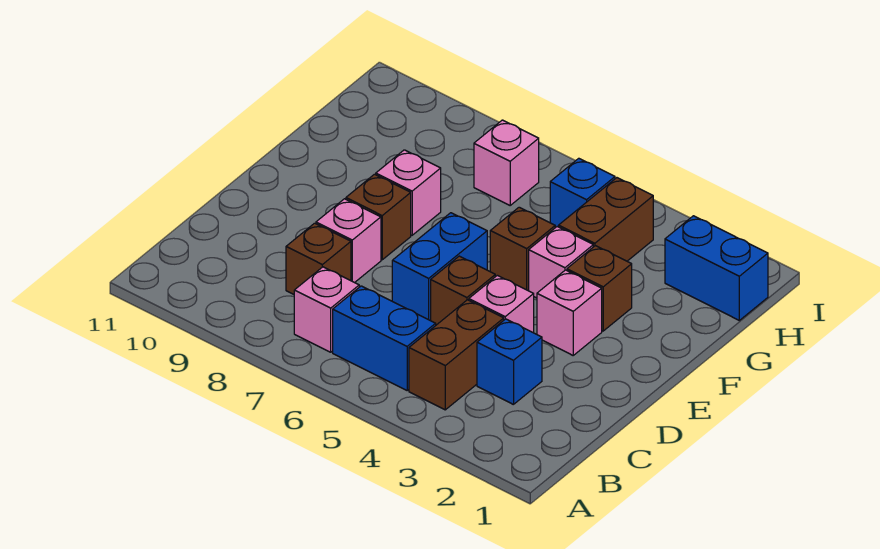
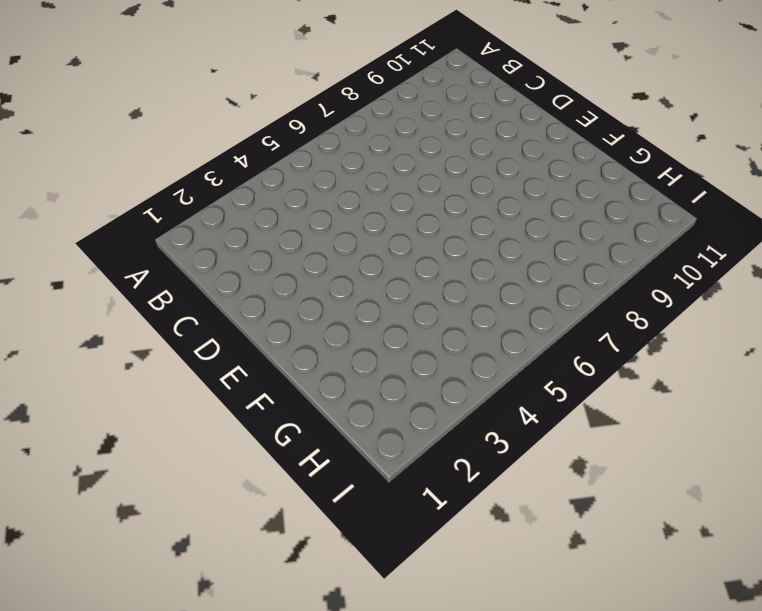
none -> brown brick B4:C4 level 1
none -> blue brick B5:B6 level 1
none -> pink brick B7 level 1

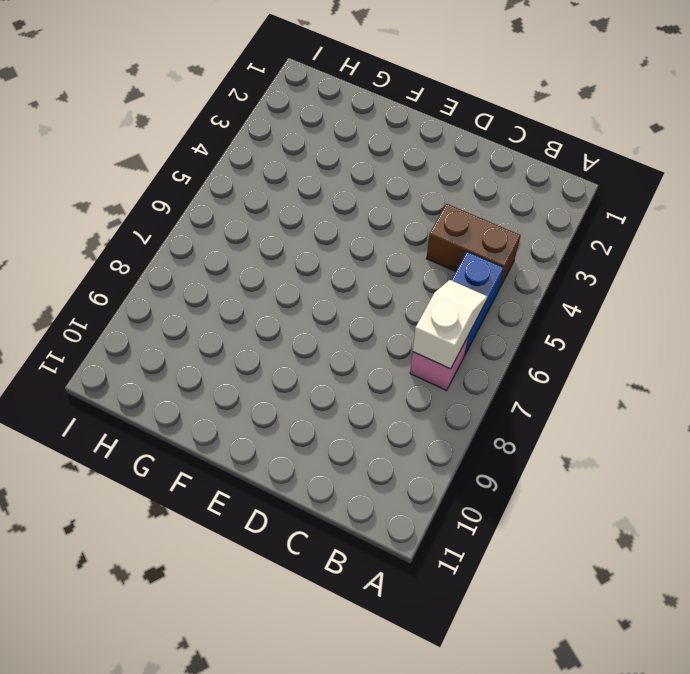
white slope B6:B7 level 2 top 7 -> none
none -> blue brick C3 level 1
none -> brown brick C8 level 1
none -> pink brick D4 level 1

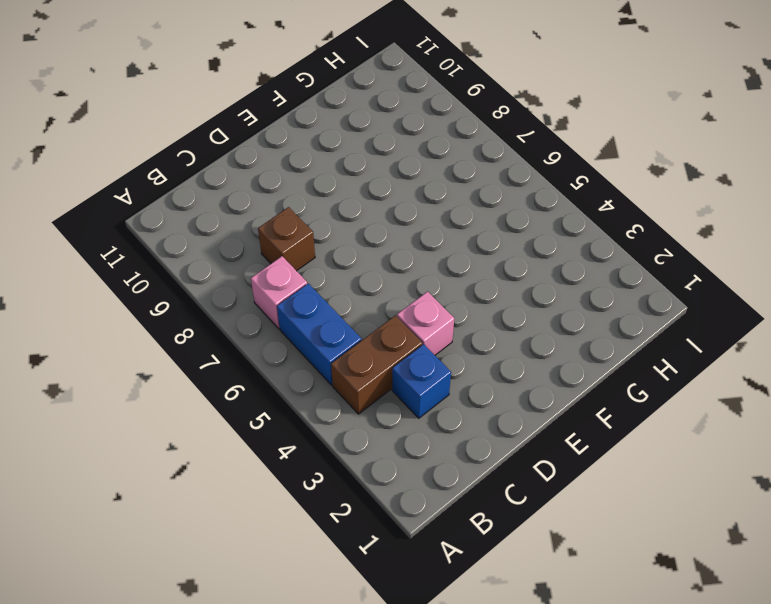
none -> brown brick D5 level 1
none -> blue brick D6:E6 level 1
none -> pink brick D8 level 1

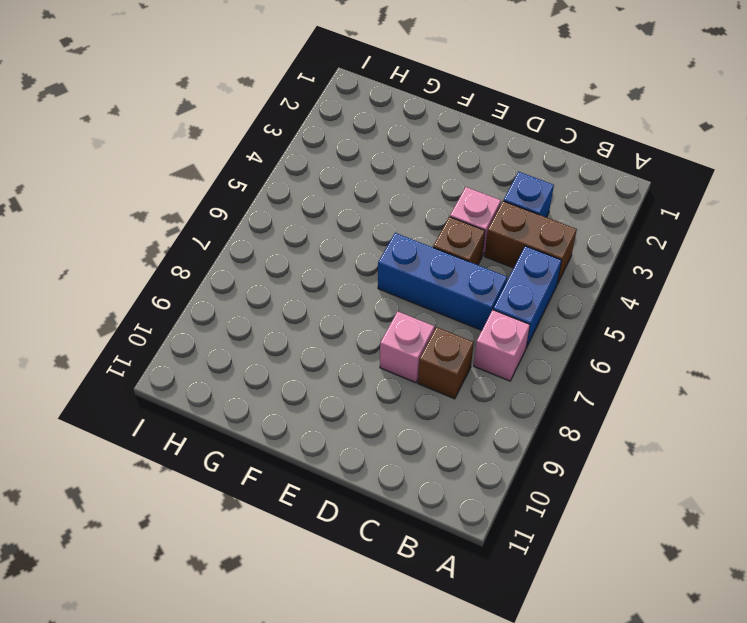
blue brick C6:E6 level 1 -> blue brick D6:E6 level 1
none -> pink brick E3 level 1
none -> brown brick E8 level 1
none -> brown brick F3 level 1

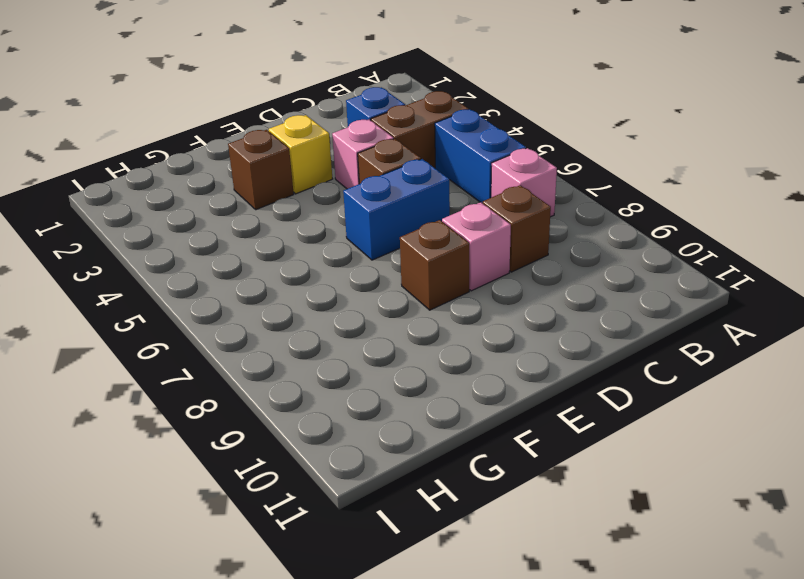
yellow brick E3 level 1 -> pink brick E3 level 1
none -> pink brick F4 level 1
none -> brown brick F5 level 1
none -> pink brick F8 level 1

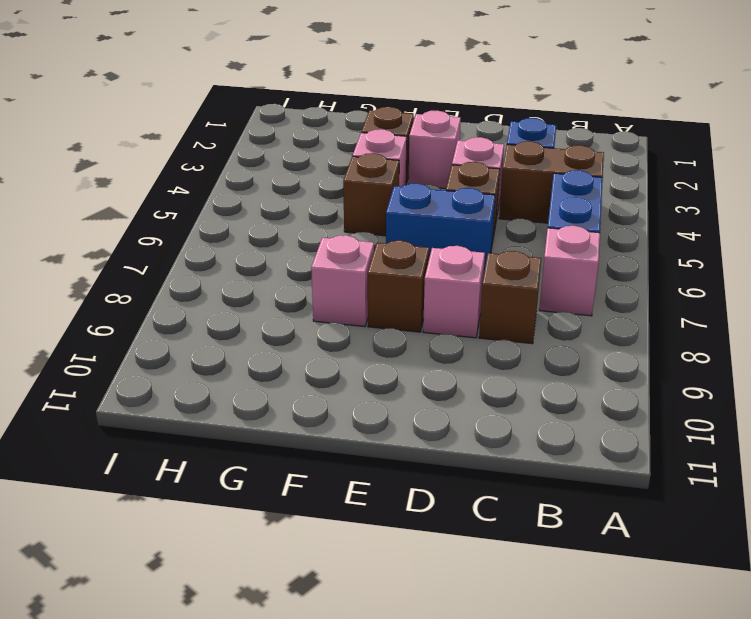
none -> brown brick G4:H4 level 1
none -> blue brick H1:H2 level 1
none -> blue brick H5 level 1

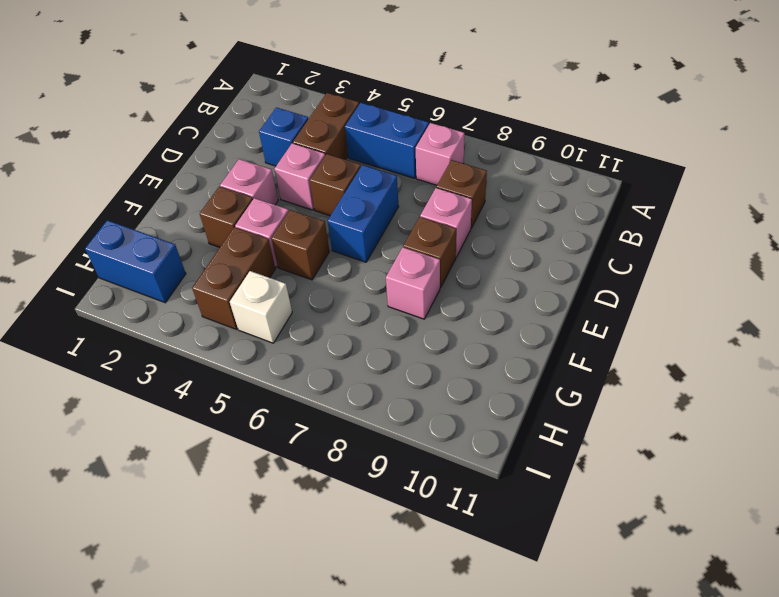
white brick H5 level 1 -> blue brick H5 level 1
none -> pink brick H7 level 1

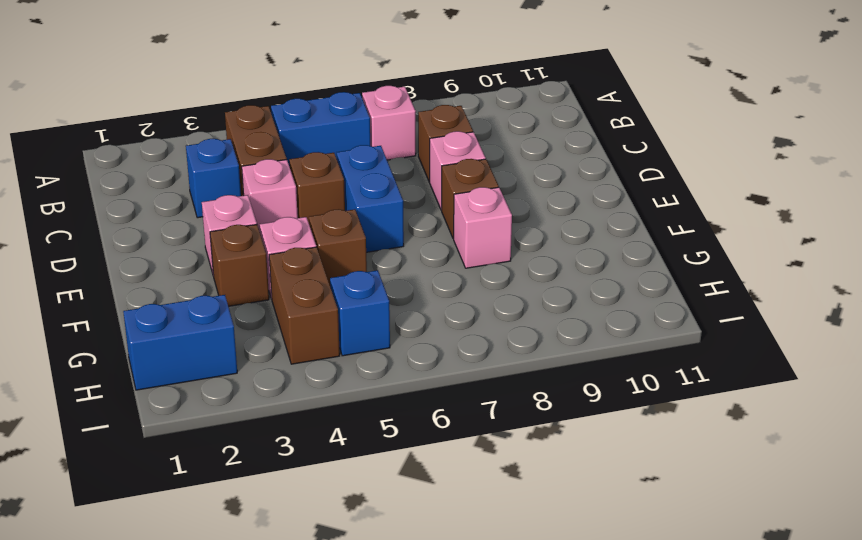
none -> pink brick H7 level 1

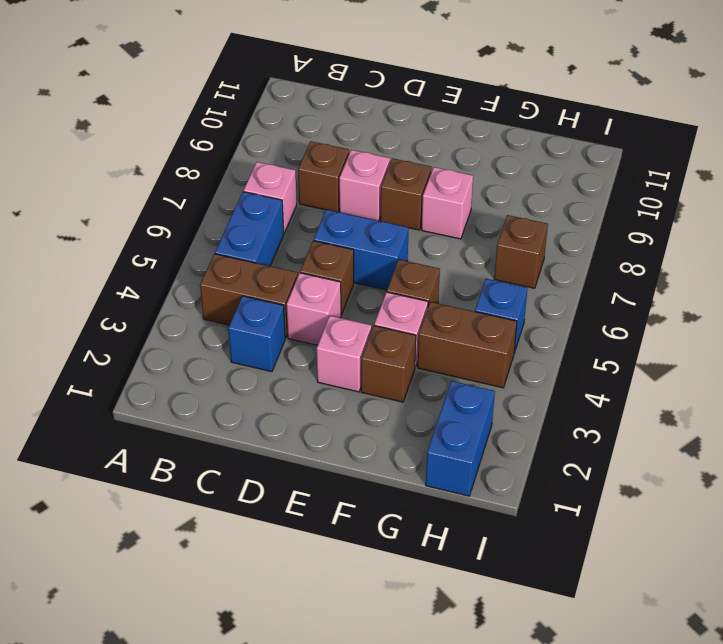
brown brick H7 level 1 -> pink brick H7 level 1

